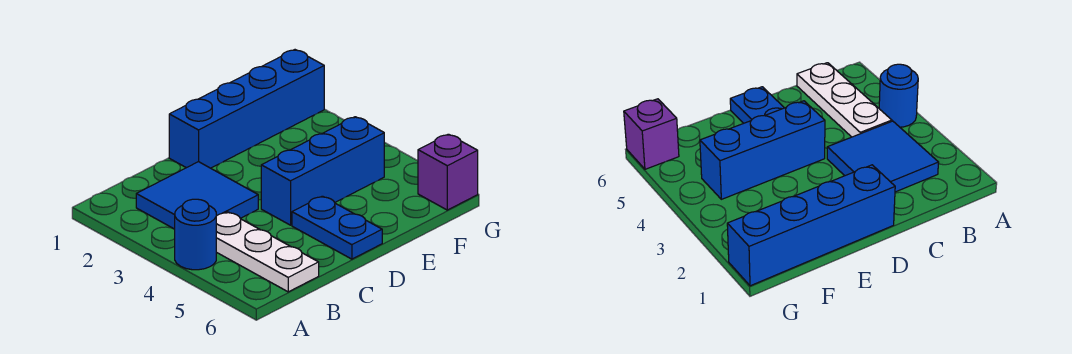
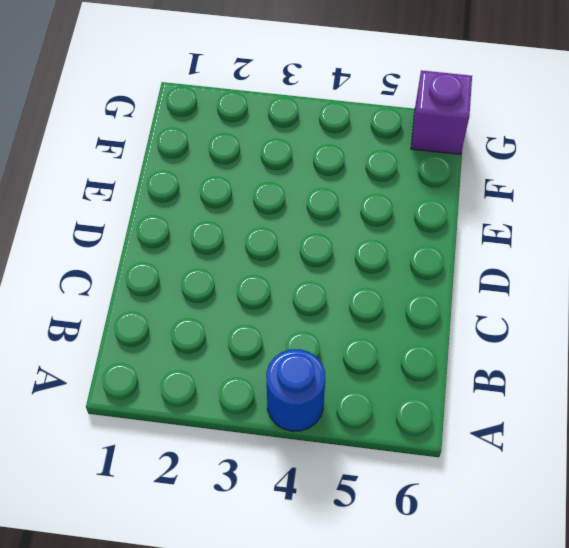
none -> blue tile B2:C3 level 1
none -> white plate B4:B6 level 1

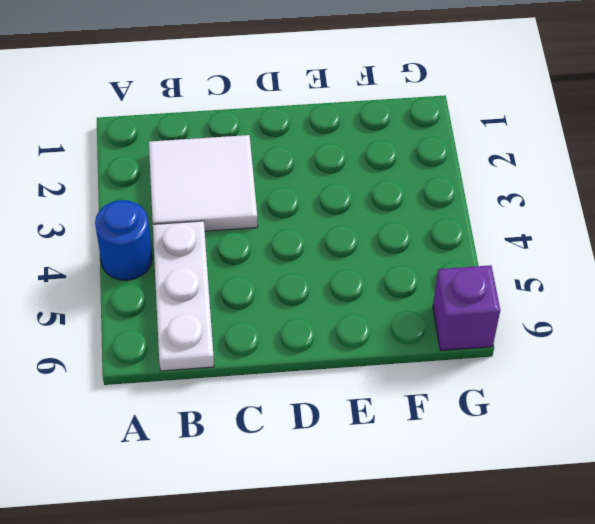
white tile B2:C3 level 1 -> blue tile B2:C3 level 1
none -> blue brick D1:G1 level 1
none -> blue brick D4:F4 level 1

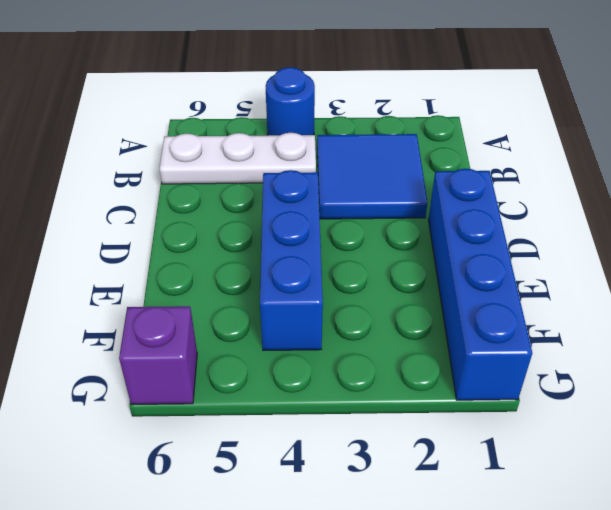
none -> blue plate D5:D6 level 1

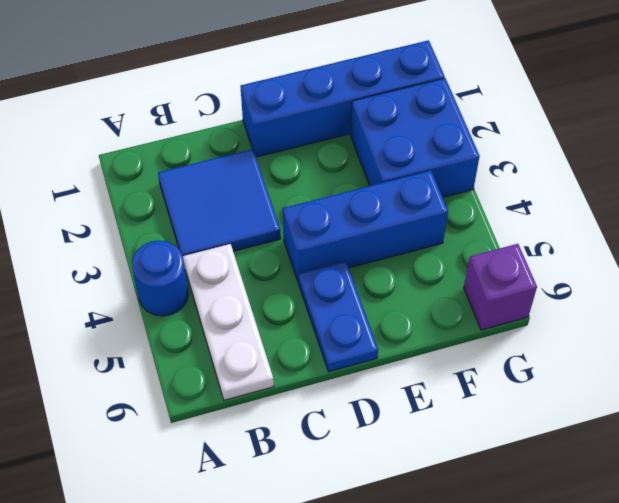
blue brick F2:G3 level 1 -> none

